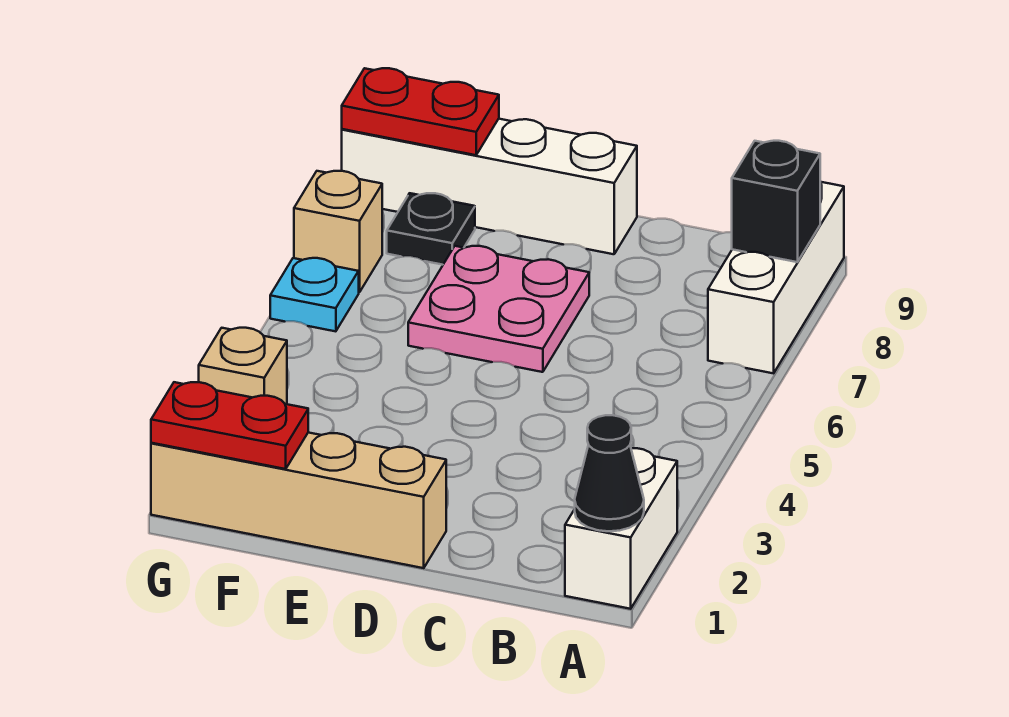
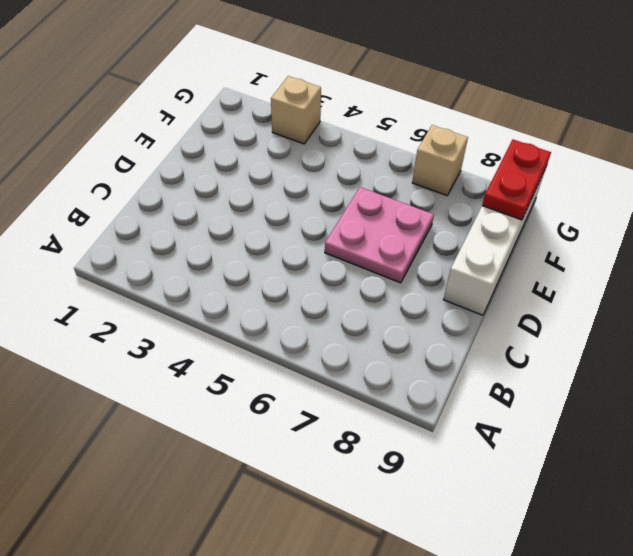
none -> white brick A1:A2 level 1
none -> white brick A7:A9 level 1
none -> tan brick D1:G1 level 1

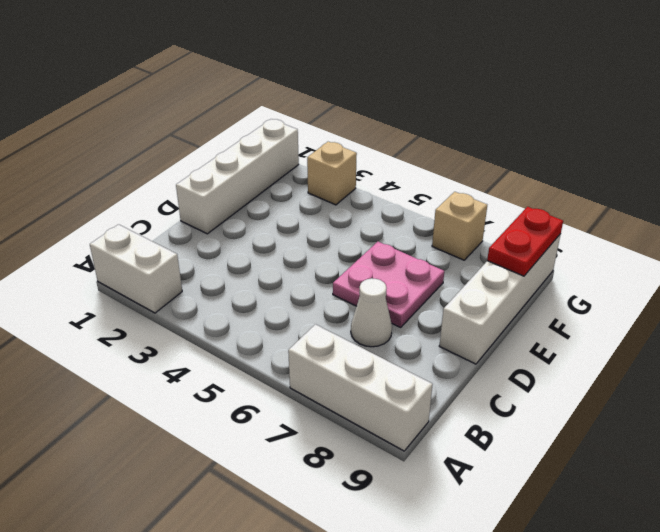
white cone C7 level 1 -> none
white brick D1:G1 level 1 -> tan brick D1:G1 level 1
none -> black plate F8 level 1
none -> cyan plate G6 level 1
none -> black cone A1 level 2

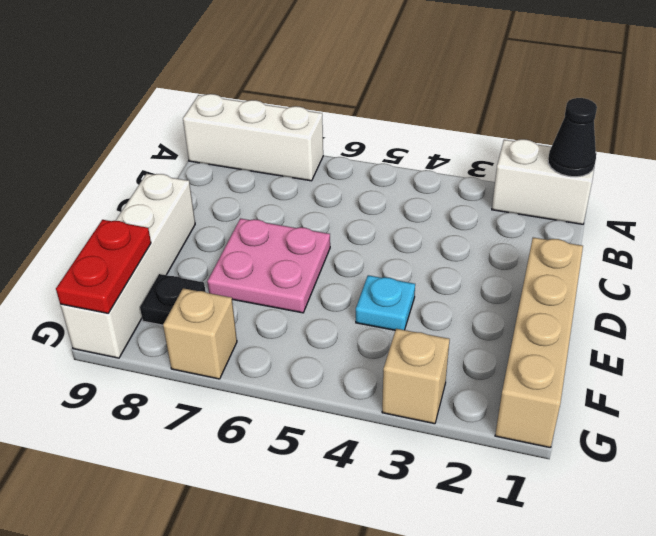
cyan plate E4 level 1 -> cyan plate G6 level 1
none -> black brick A8 level 2
none -> red plate F1:G1 level 2

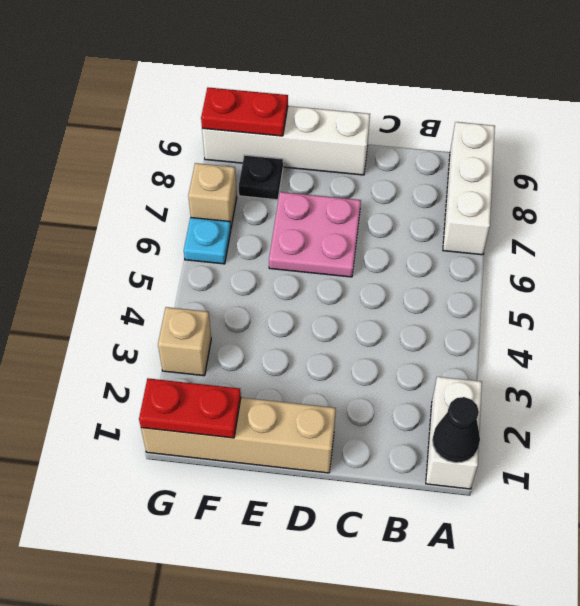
none -> black brick A8 level 2

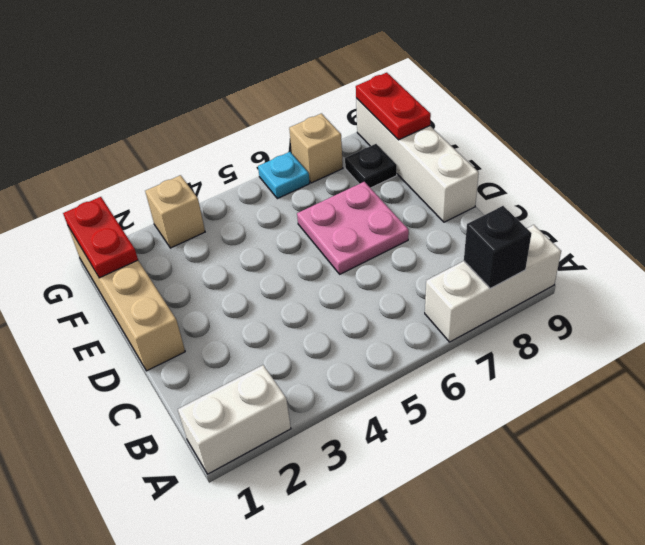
none -> black cone A1 level 2

